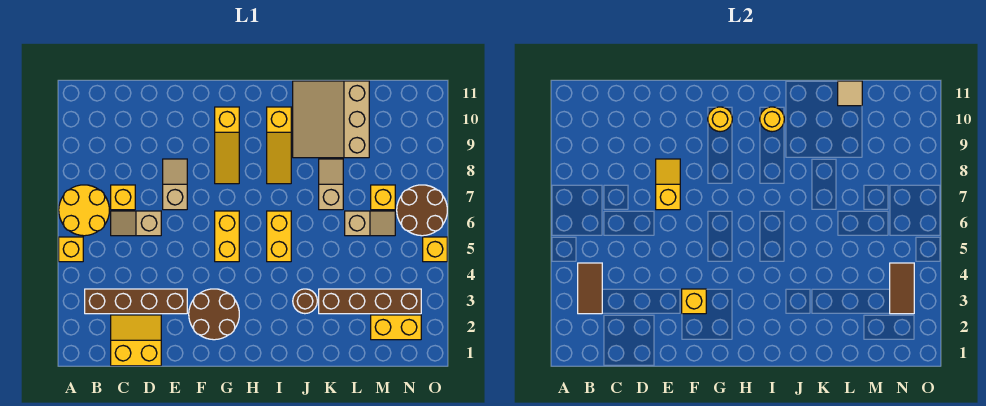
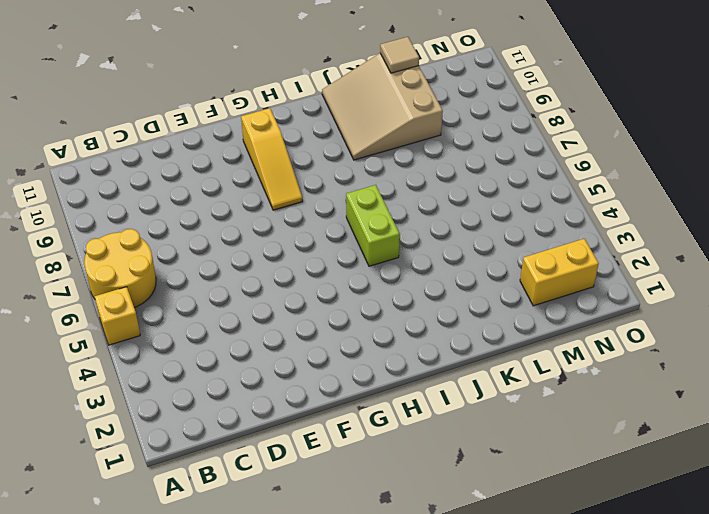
lime brick I5:I6 level 1 -> yellow brick I5:I6 level 1
none -> brown brick B3:E3 level 1
none -> yellow slope C1:D2 level 1 top 1
none -> tan slope C6:D6 level 1 top D

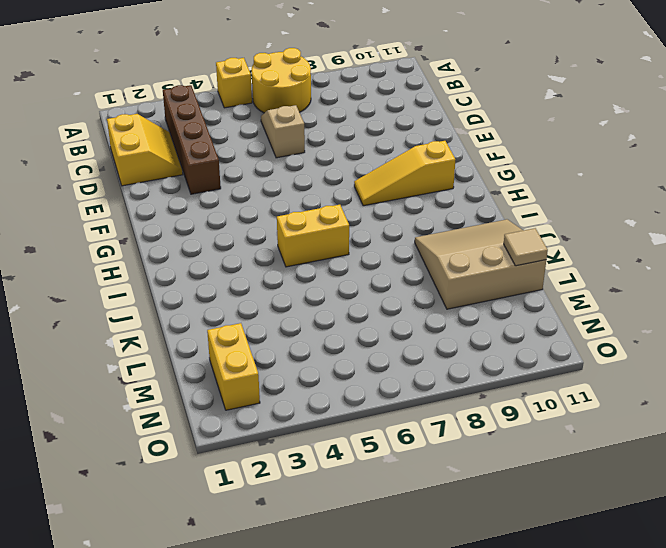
none -> yellow brick C7 level 1
none -> tan slope E7:E8 level 1 top 7
none -> brown round brick F2:G3 level 1

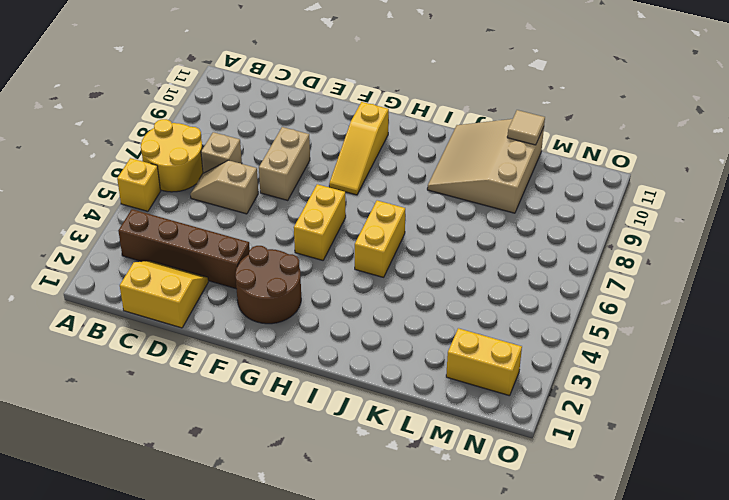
tan brick C7 level 1 -> yellow brick C7 level 1
tan brick E7:E8 level 1 -> tan slope E7:E8 level 1 top 7
none -> yellow slope I8:I10 level 1 top 10
none -> brown round brick J3 level 1
none -> brown brick K3:N3 level 1

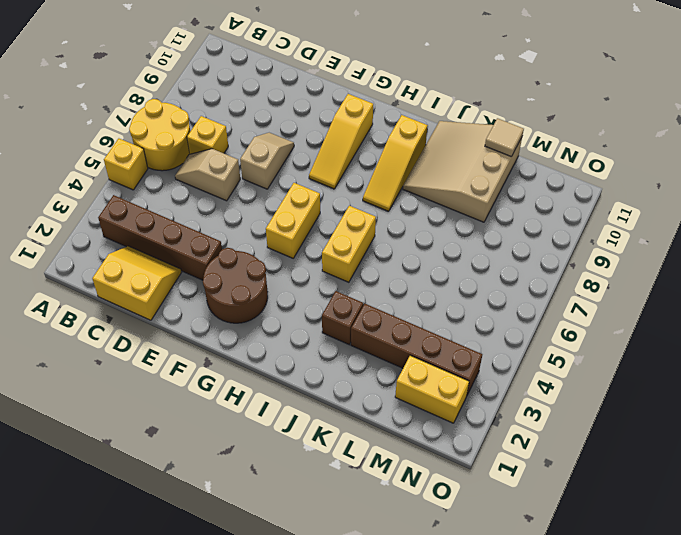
brown brick J3 level 1 -> brown round brick J3 level 1
none -> tan slope K7:K8 level 1 top 7
none -> tan slope L6:M6 level 1 top L
none -> yellow brick M7 level 1

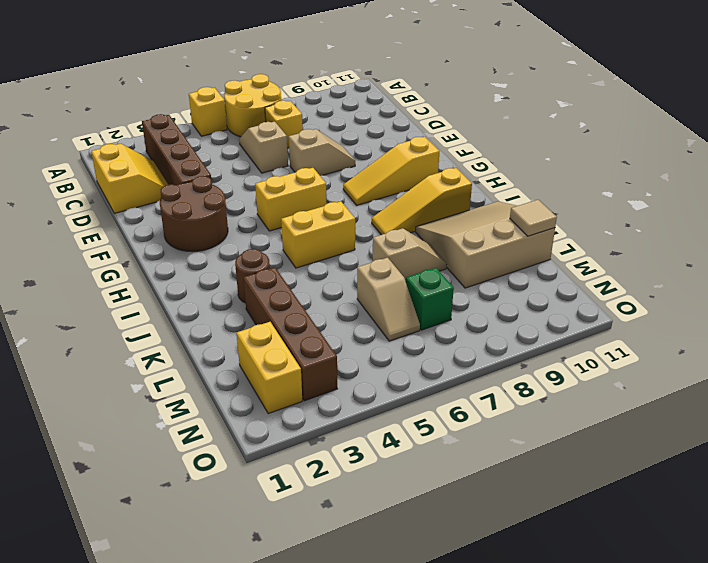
green brick M7 level 1 -> yellow brick M7 level 1
none -> brown round brick N6:O7 level 1
none -> yellow brick O5 level 1
none -> brown tile B3:B4 level 2

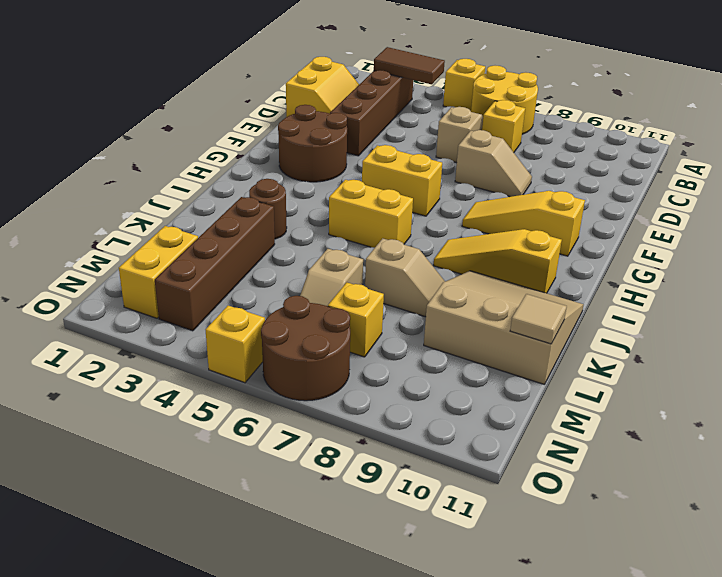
none -> yellow slope E7:E8 level 2 top 7
none -> yellow brick F3 level 2
none -> yellow round brick G10 level 2

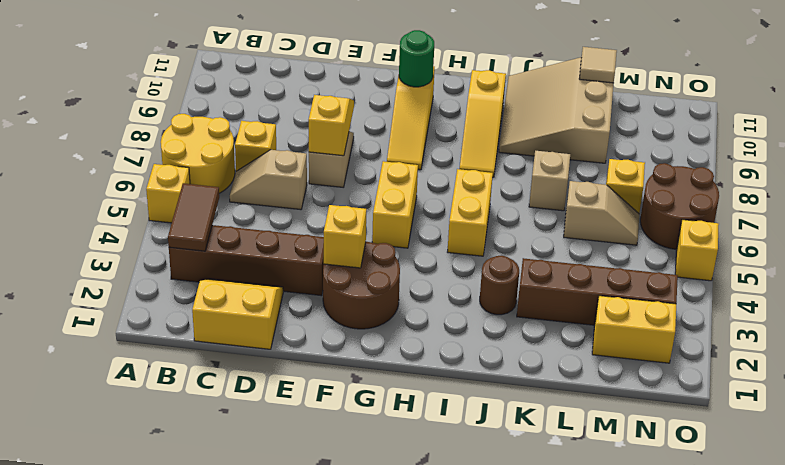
green round brick G10 level 2 -> yellow round brick G10 level 2
none -> yellow round brick I10 level 2
none -> brown tile N3:N4 level 2

